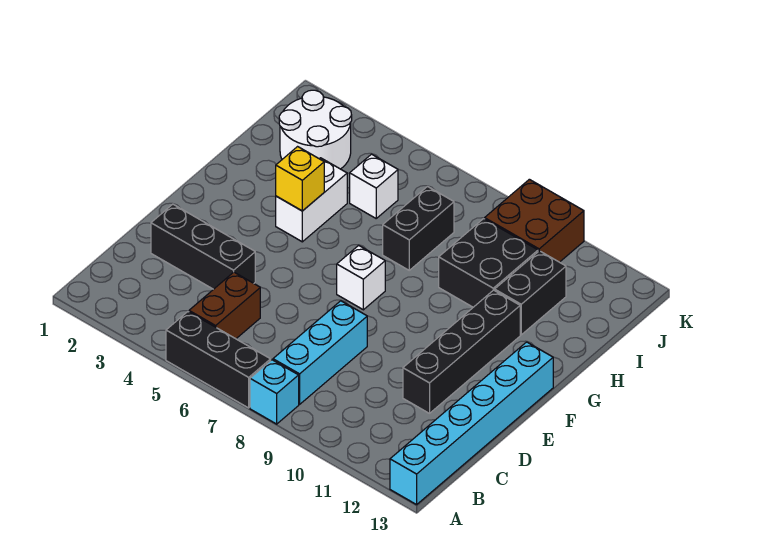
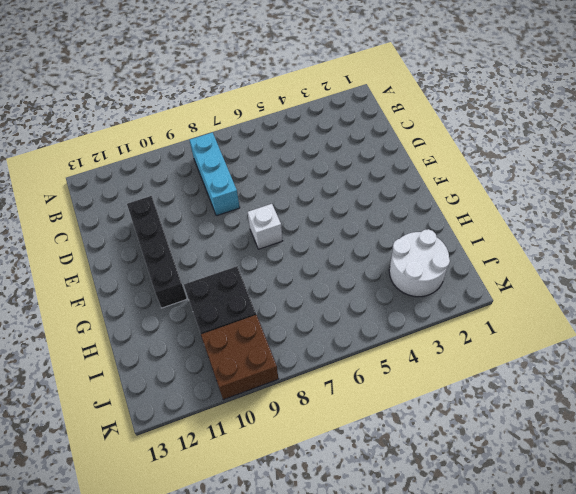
none -> black brick A5:A7 level 1
none -> cyan brick A8 level 1
none -> cyan brick A13:F13 level 1

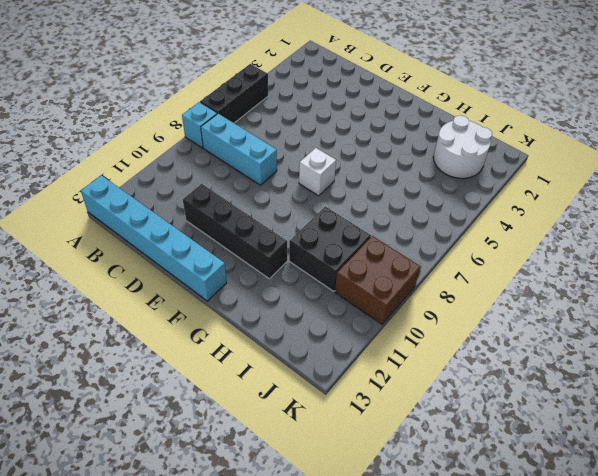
none -> brown brick B5:C5 level 1
none -> black brick D2:D4 level 1
none -> white brick G4:H4 level 1

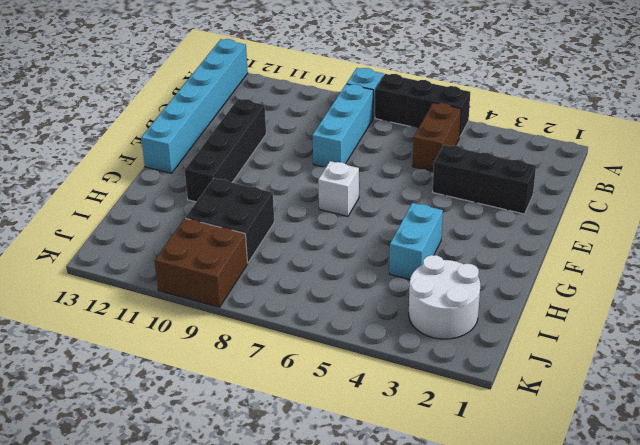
cyan brick G4:H4 level 1 -> white brick G4:H4 level 1
none -> black brick H7:I7 level 1
none -> black brick H11:I11 level 1
none -> white brick I5 level 1

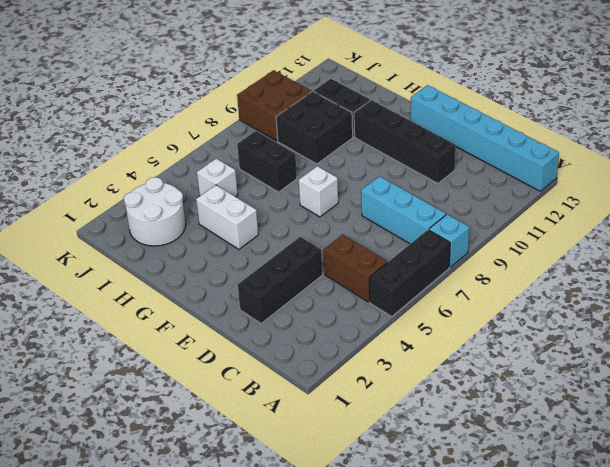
none -> yellow brick G4 level 2

